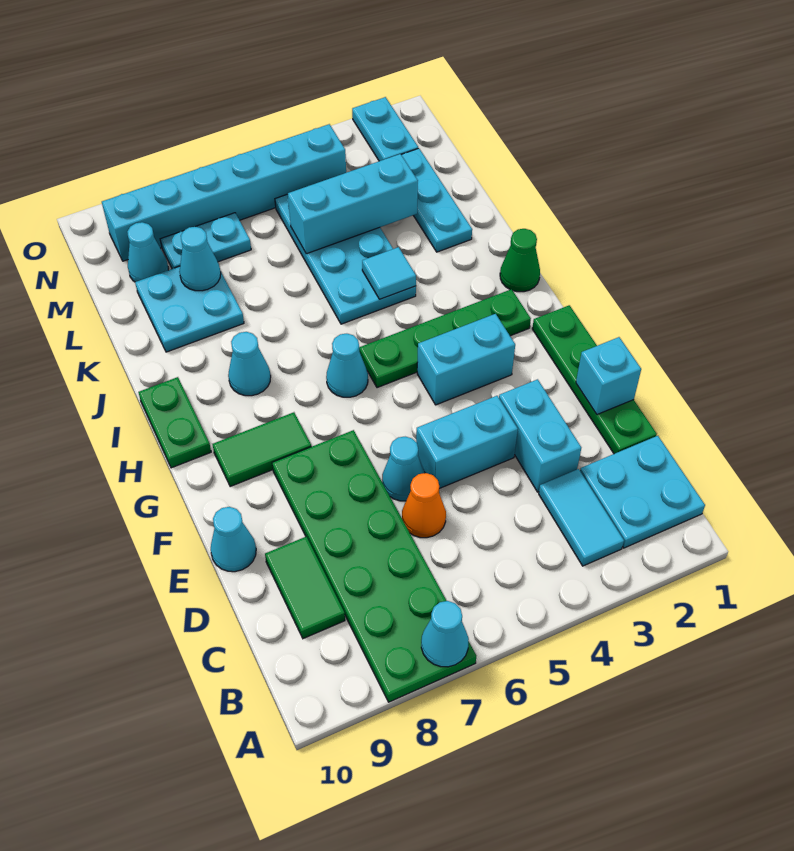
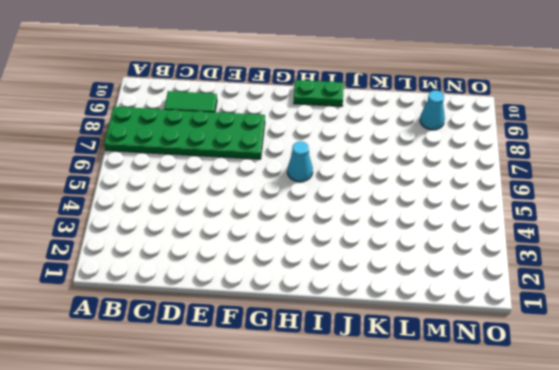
none -> cyan plate B1:C2 level 1
none -> cyan tile B3:C3 level 1
none -> green plate D1:G1 level 1

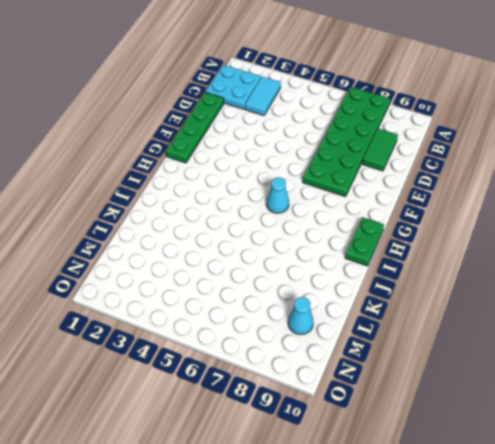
none -> cyan brick D3:E3 level 1
none -> orange cone D6 level 1
none -> cyan brick E4:E5 level 1

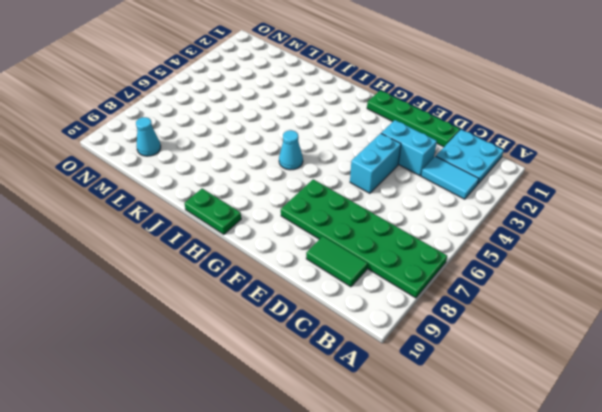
none -> orange cone D6 level 1
none -> cyan cone E6 level 1
none -> cyan cone E10 level 1

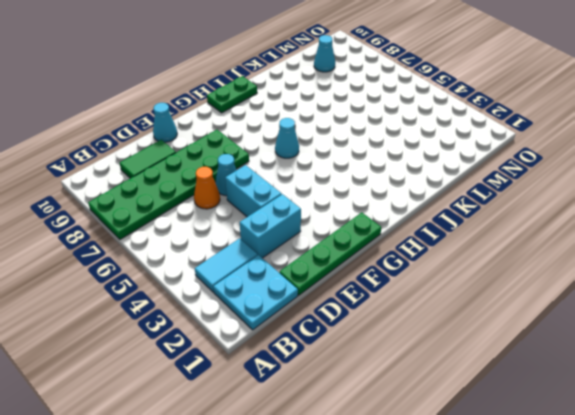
none -> cyan brick G3:G4 level 1
none -> green tile G8:G9 level 1
none -> green plate H2:H5 level 1

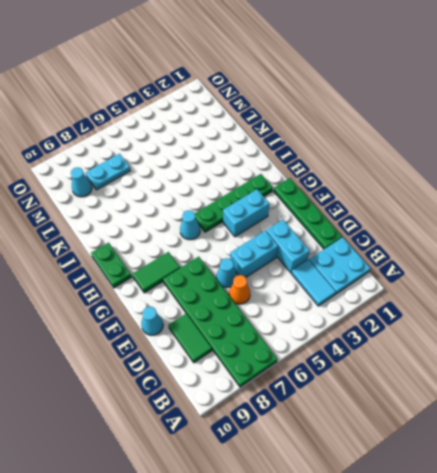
none -> green cone I1 level 1
none -> cyan cone I8 level 1
none -> cyan plate J4:M5 level 1

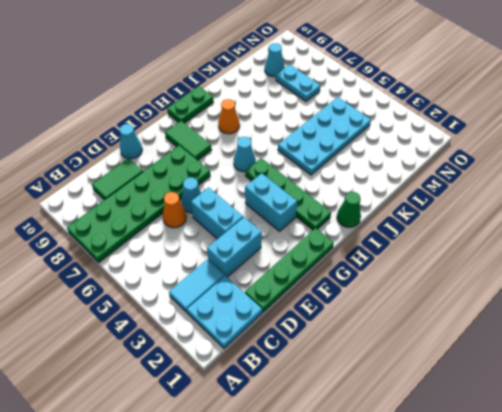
orange cone I8 level 1 -> cyan cone I8 level 1
none -> cyan plate K2:M2 level 1
none -> cyan plate K8:L9 level 1
none -> cyan plate N2:O2 level 1

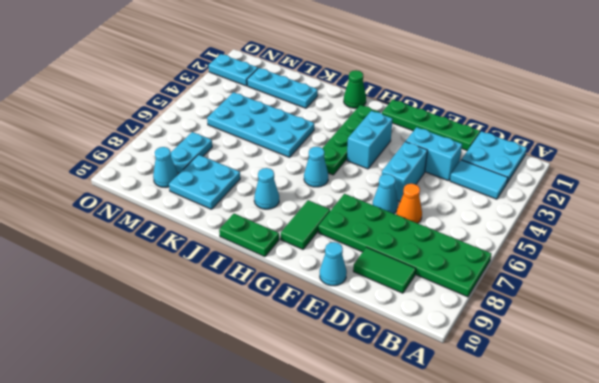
none -> cyan brick N4:N9 level 1
none -> cyan cone A7 level 2
none -> cyan brick E1 level 2

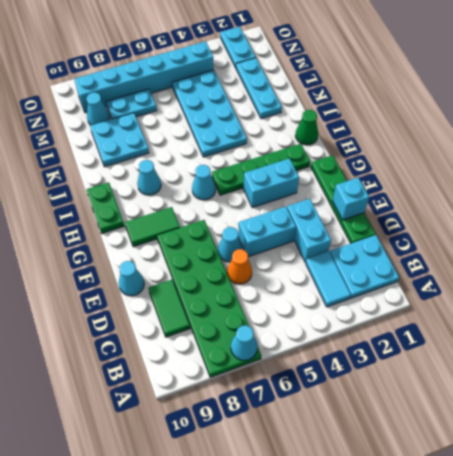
none -> cyan tile J4 level 2
none -> cyan brick L3:L5 level 2
none -> cyan cone L8 level 2

